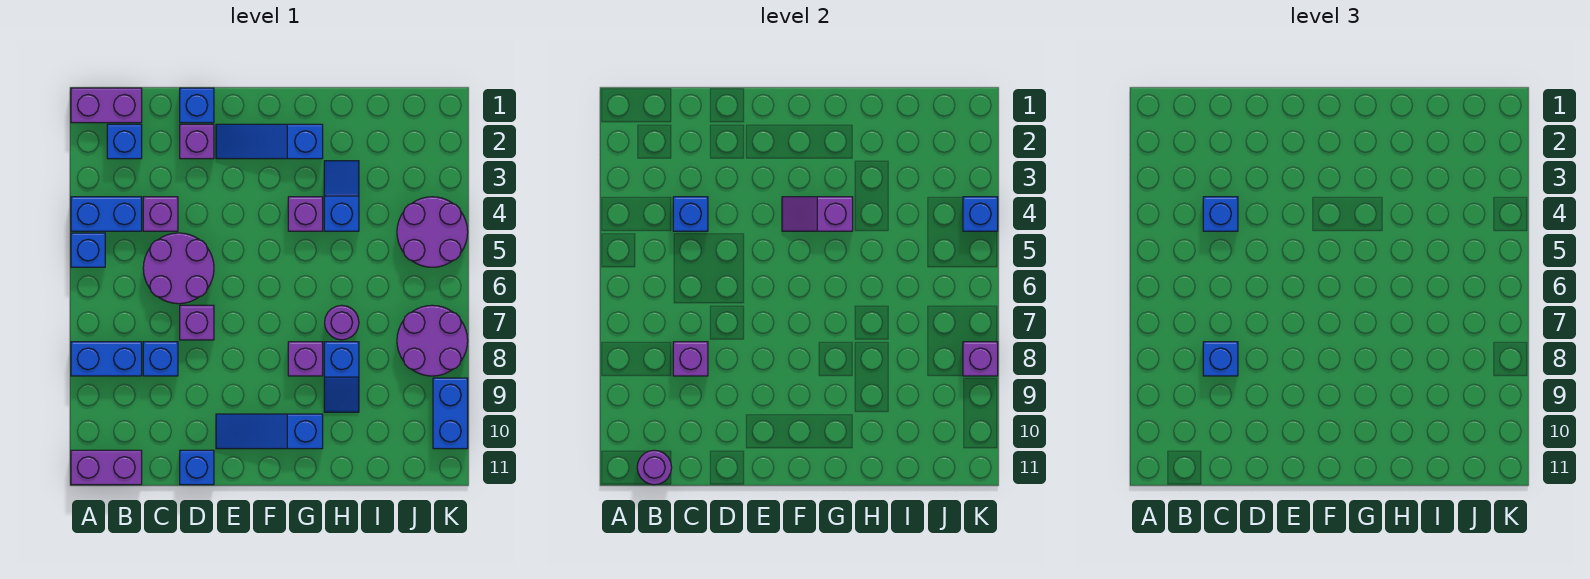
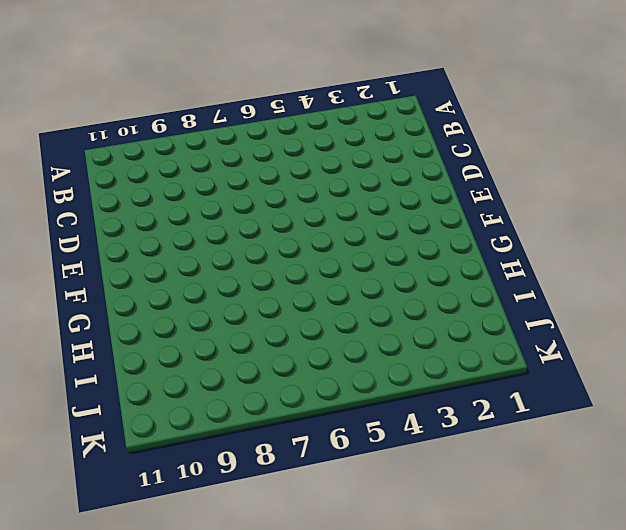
none -> purple brick A1:B1 level 1
none -> blue brick A4:B4 level 1
none -> blue brick A5 level 1
none -> blue brick A8:B8 level 1

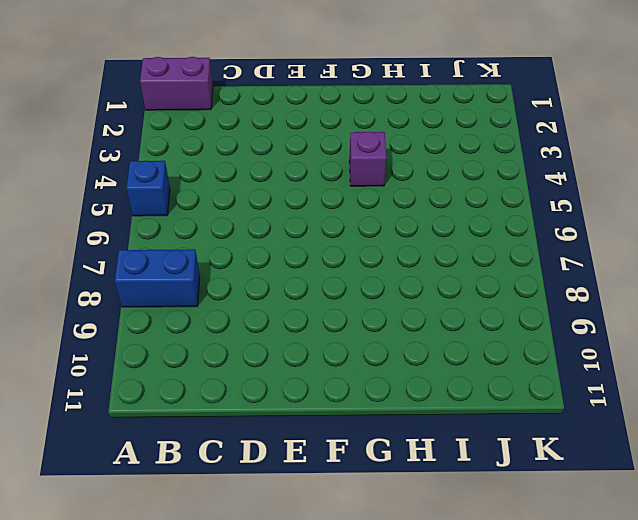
none -> blue brick A4:B4 level 1
none -> purple brick A11:B11 level 1
none -> blue brick B2 level 1
none -> purple brick C4 level 1

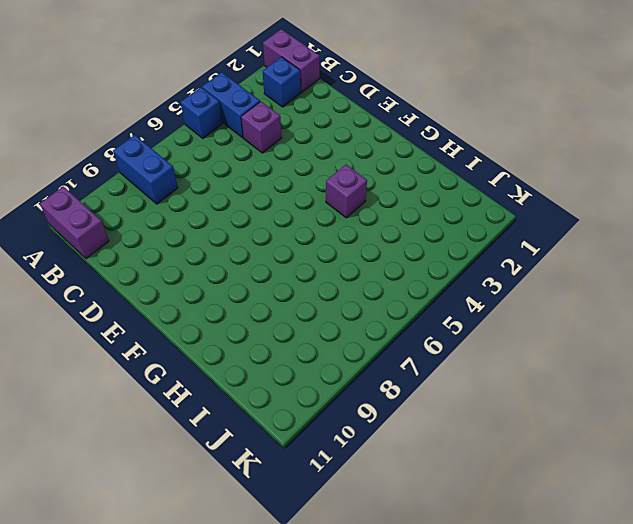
none -> purple round brick C5:D6 level 1
none -> blue brick C8 level 1
none -> blue brick D1 level 1
none -> purple brick D2 level 1

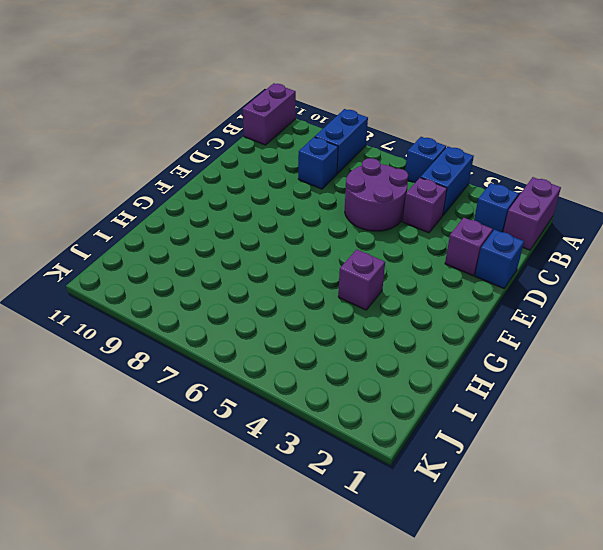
none -> purple brick D7 level 1
none -> blue brick D11 level 1
none -> blue slope E2:G2 level 1 top G
none -> blue slope E10:G10 level 1 top G

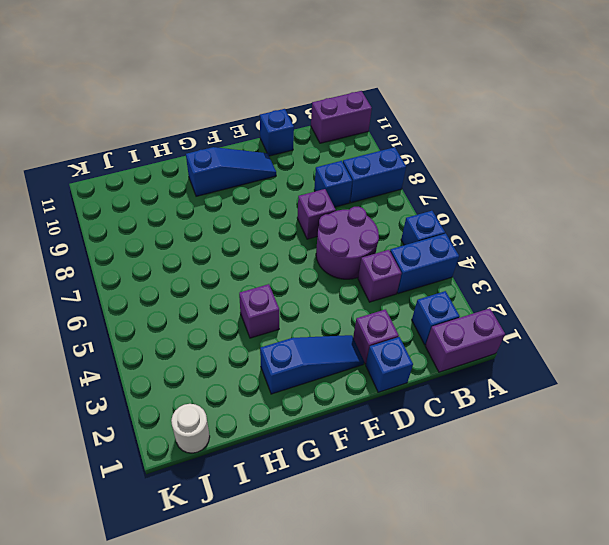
white round brick J1 level 1 -> none
none -> purple brick G8 level 1
none -> blue slope H3:H4 level 1 top 4
none -> purple round brick H7 level 1
none -> blue slope H8:H9 level 1 top 8

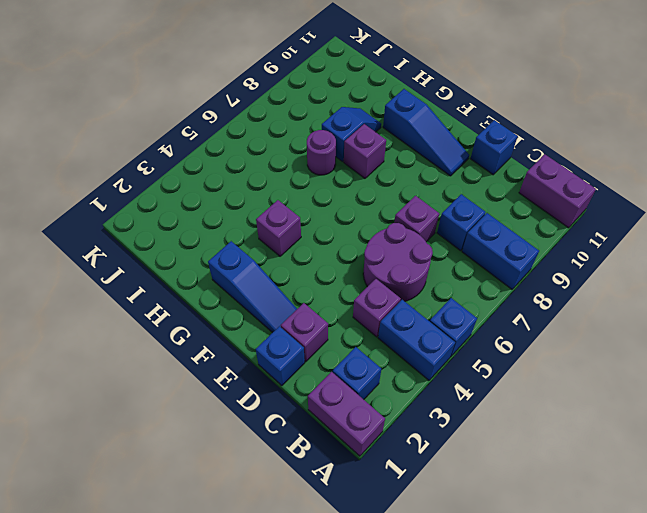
none -> blue slope H3:H4 level 1 top 4
none -> purple round brick J4:K5 level 1
none -> purple round brick J7:K8 level 1
none -> blue brick K9:K10 level 1

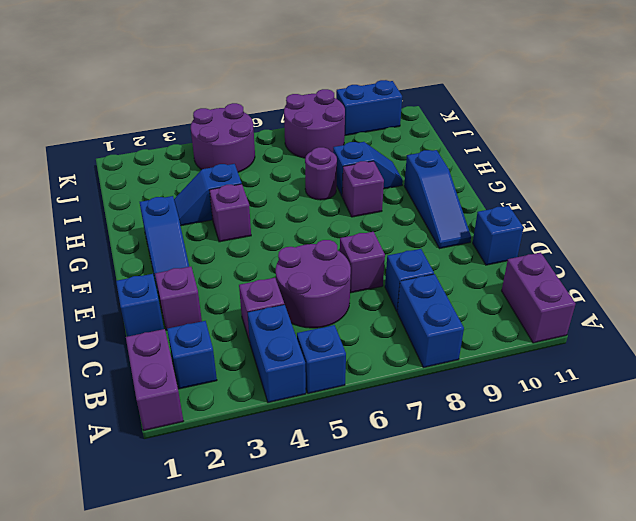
none -> purple round brick B11 level 2
none -> blue brick C4 level 2
none -> purple brick C8 level 2
none -> purple slope F4:G4 level 2 top G

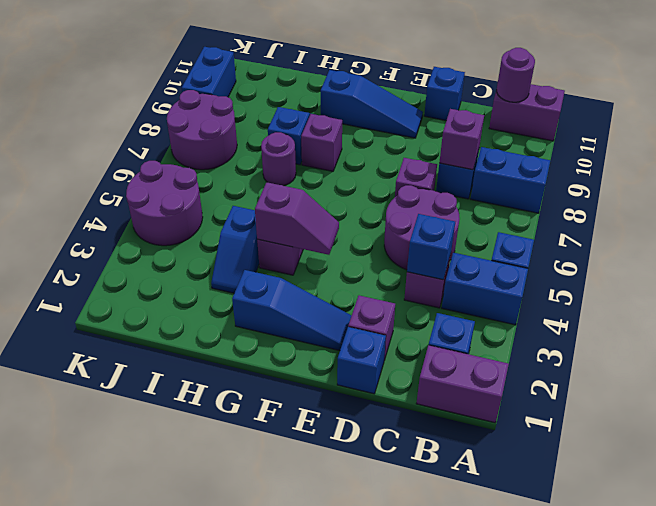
none -> blue brick K4 level 2
none -> purple brick K8 level 2
none -> blue brick C4 level 3
none -> blue brick C8 level 3

